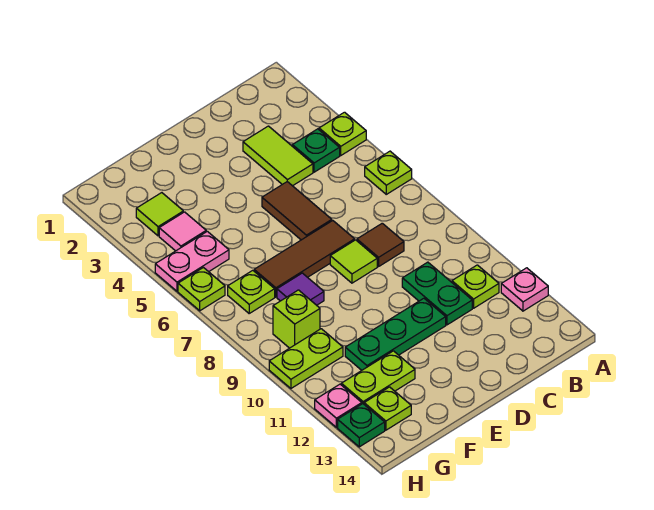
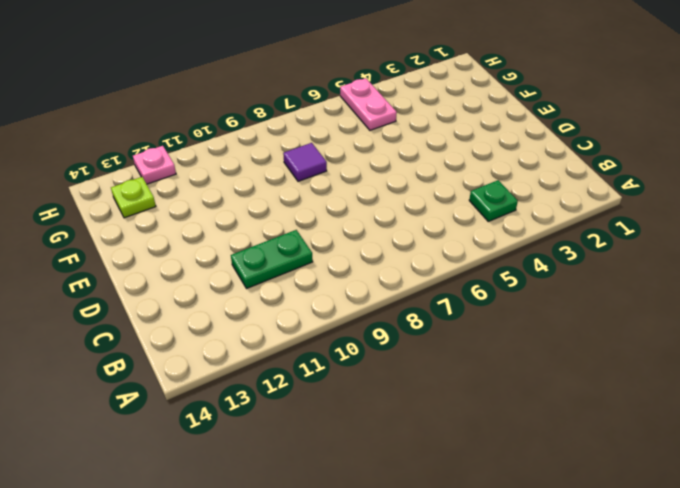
none -> lime plate A4 level 1
none -> lime plate A6 level 1
none -> pink plate A12 level 1

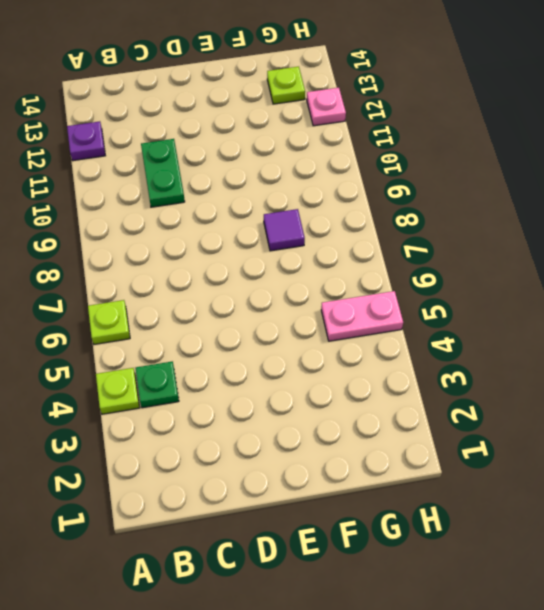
purple plate A12 level 1 -> pink plate A12 level 1
none -> lime plate B11 level 1
none -> lime tile C3:C4 level 1
none -> brown tile C8 level 1

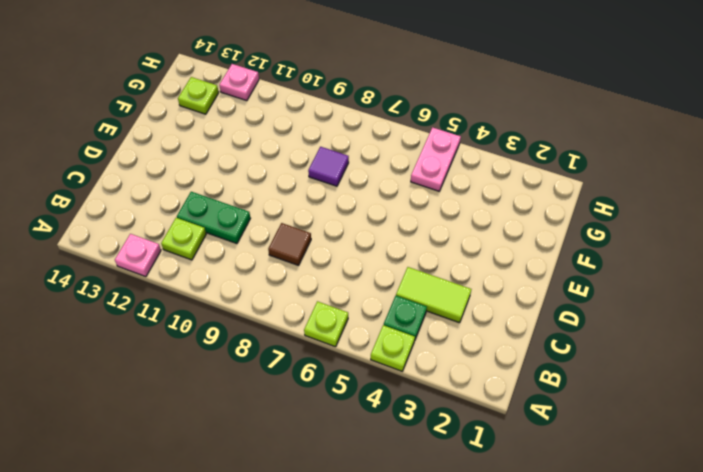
none -> brown tile D5:D6 level 1
none -> brown tile D7:F7 level 1
none -> lime tile D8 level 1

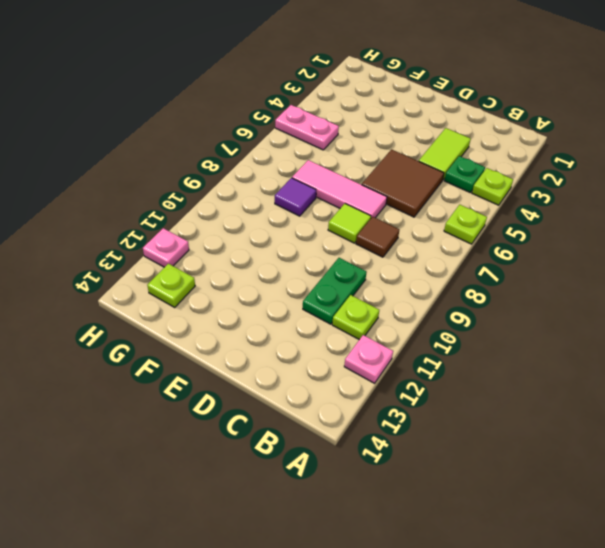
brown tile C5:D6 level 1 -> brown tile D5:D6 level 1
pink tile D7:F7 level 1 -> brown tile D7:F7 level 1
none -> green plate D11:F11 level 1
none -> lime plate F12:G12 level 1
none -> lime tile G3 level 1

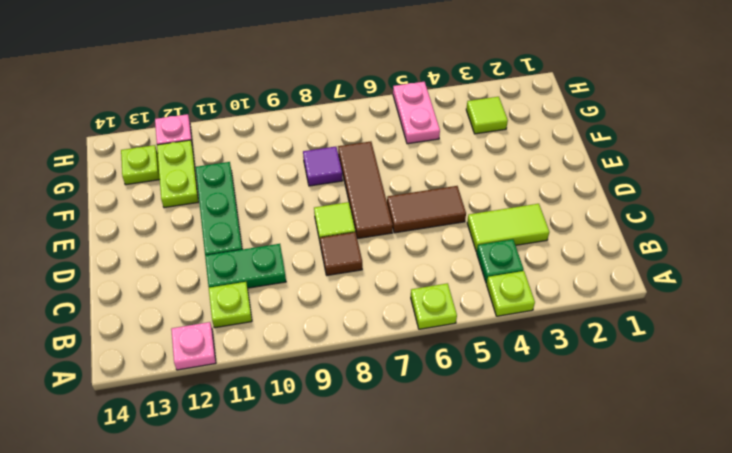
none -> pink tile G4 level 1
none -> lime plate G7 level 1
none -> lime brick G9 level 1

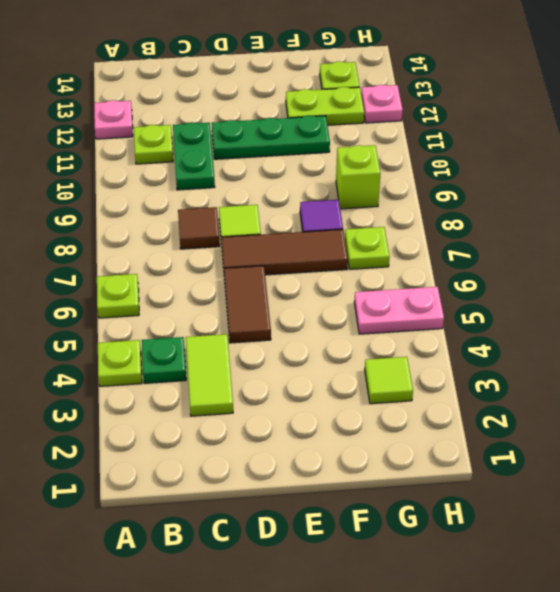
none -> pink tile G4 level 1
none -> lime plate G10:H10 level 1
none -> lime plate H6 level 1

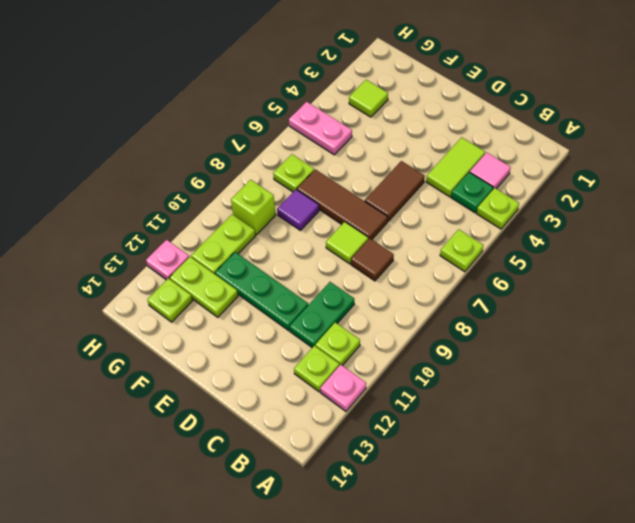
pink tile B3 level 1 -> pink tile G4 level 1
lime plate B12 level 1 -> lime plate H6 level 1
lime plate G10:G11 level 1 -> lime plate G10:H10 level 1
none -> green plate H13 level 1

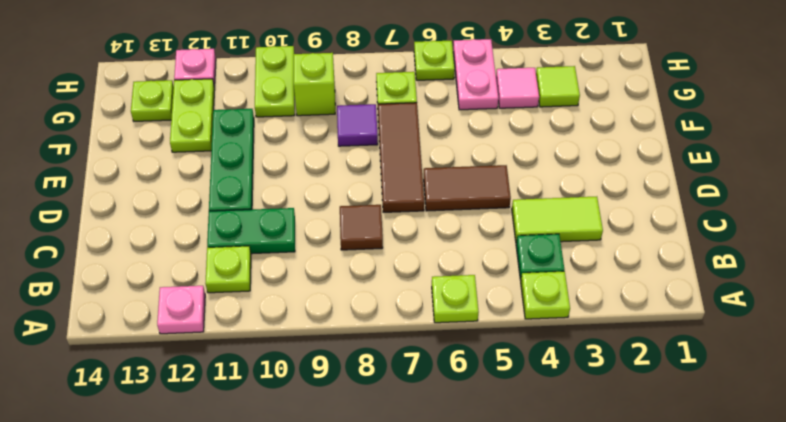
none -> lime tile D8 level 1
none -> green plate H13 level 1

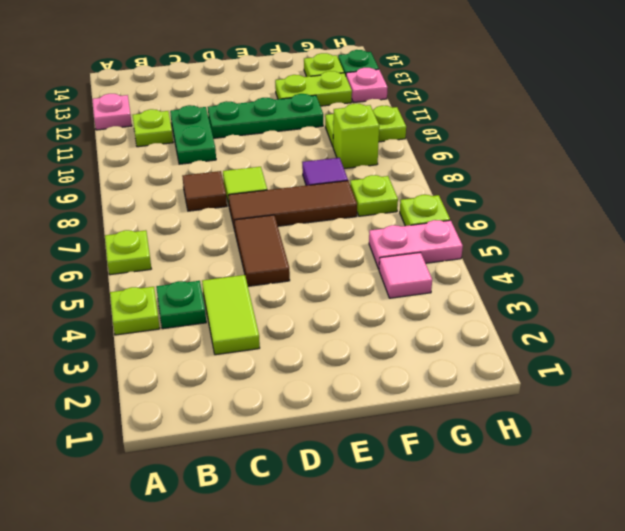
none -> lime tile G3 level 1

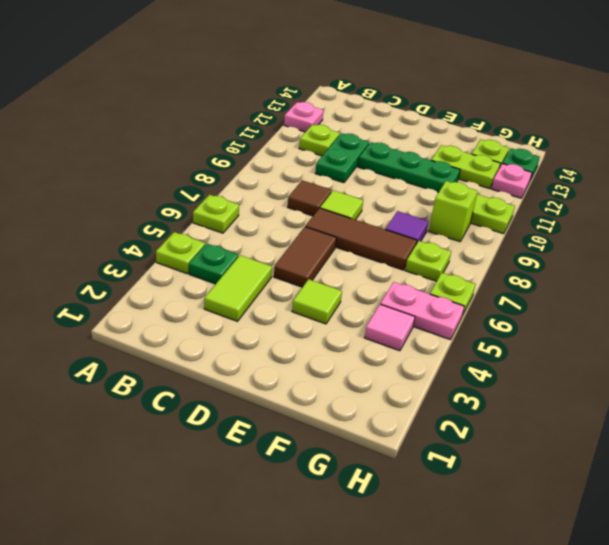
lime tile E4 level 1 -> lime tile G3 level 1

